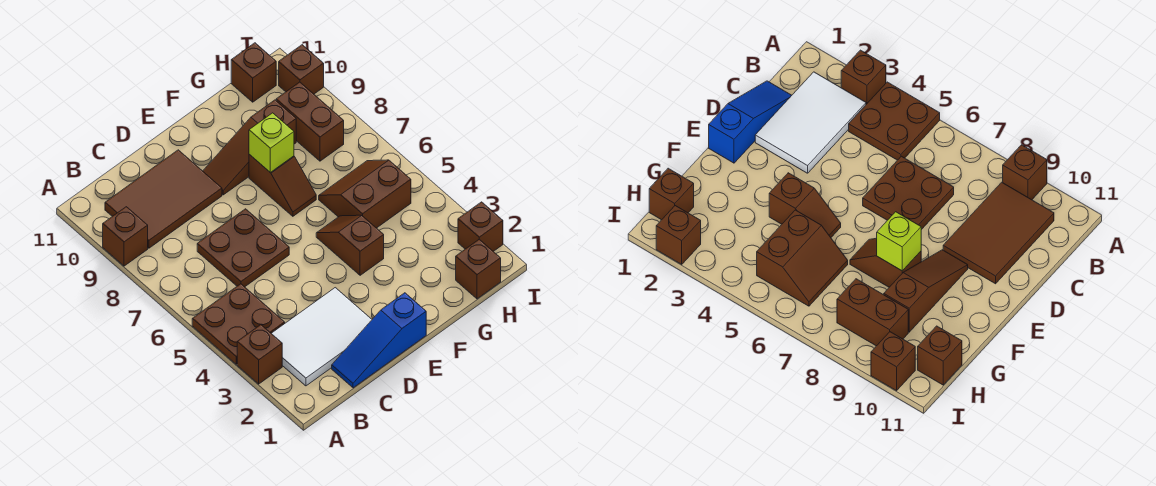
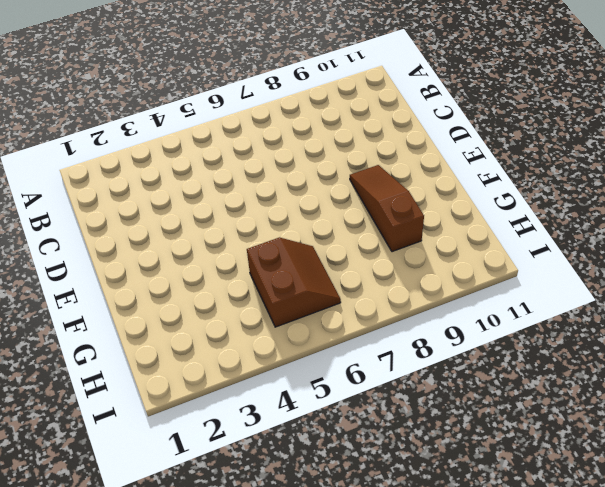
none -> brown brick A3 level 1
none -> brown plate A4:B5 level 1
none -> brown brick A9 level 1

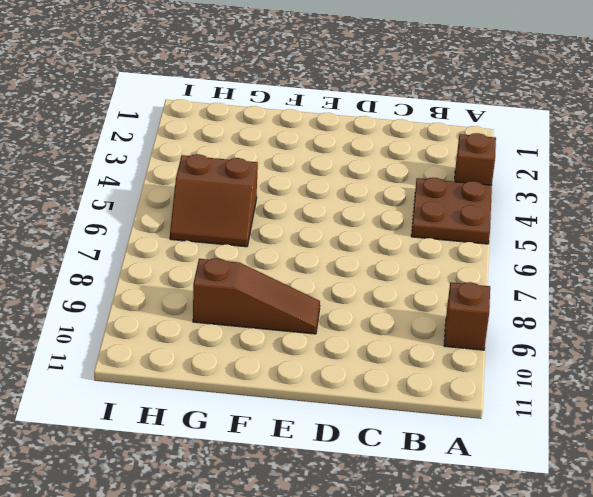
none -> white tile B2:D3 level 1
none -> brown tile B9:D10 level 1
none -> blue slope C1:E1 level 1 top E

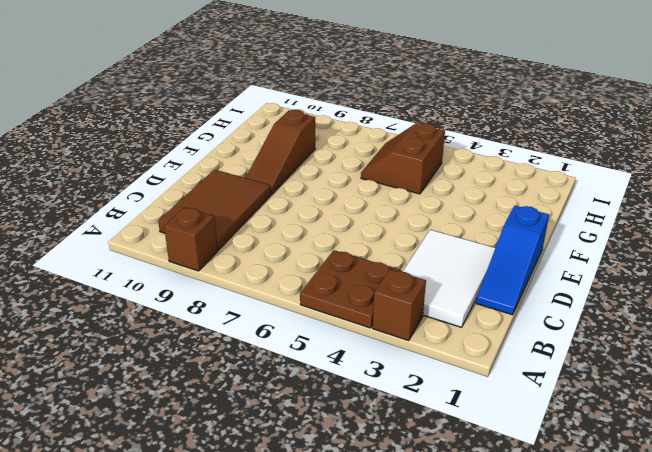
none -> brown plate C6:D7 level 1
none -> brown slope F4:F5 level 1 top 4
none -> brown slope F7:F8 level 1 top 8

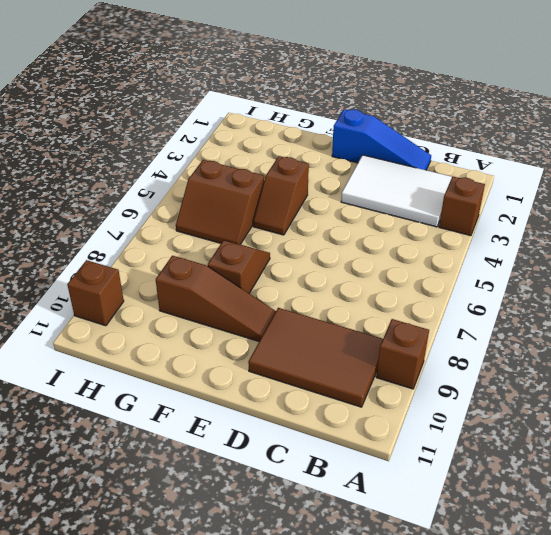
none -> brown plate A4:B5 level 1
none -> brown plate C6:D7 level 1
none -> brown brick H1 level 1

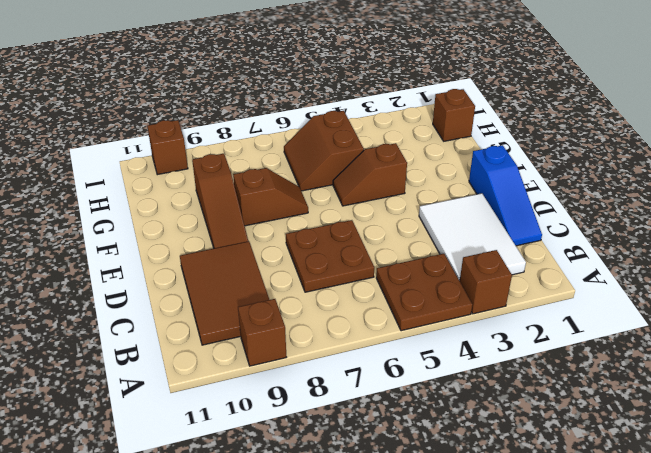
none -> brown brick H8:H9 level 1
none -> brown brick H11 level 1
none -> brown brick I2 level 1

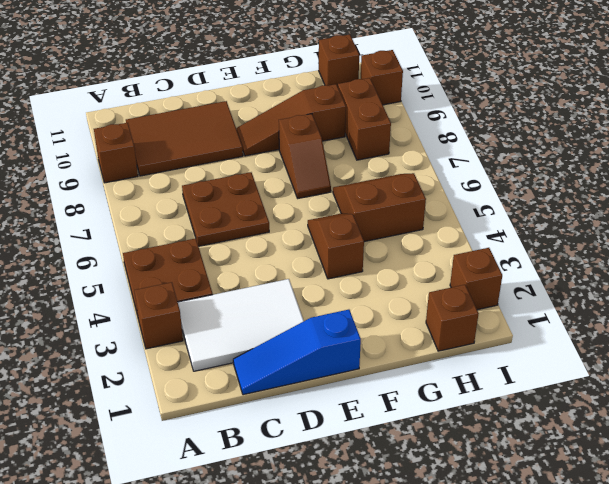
none -> lime brick F8 level 2

